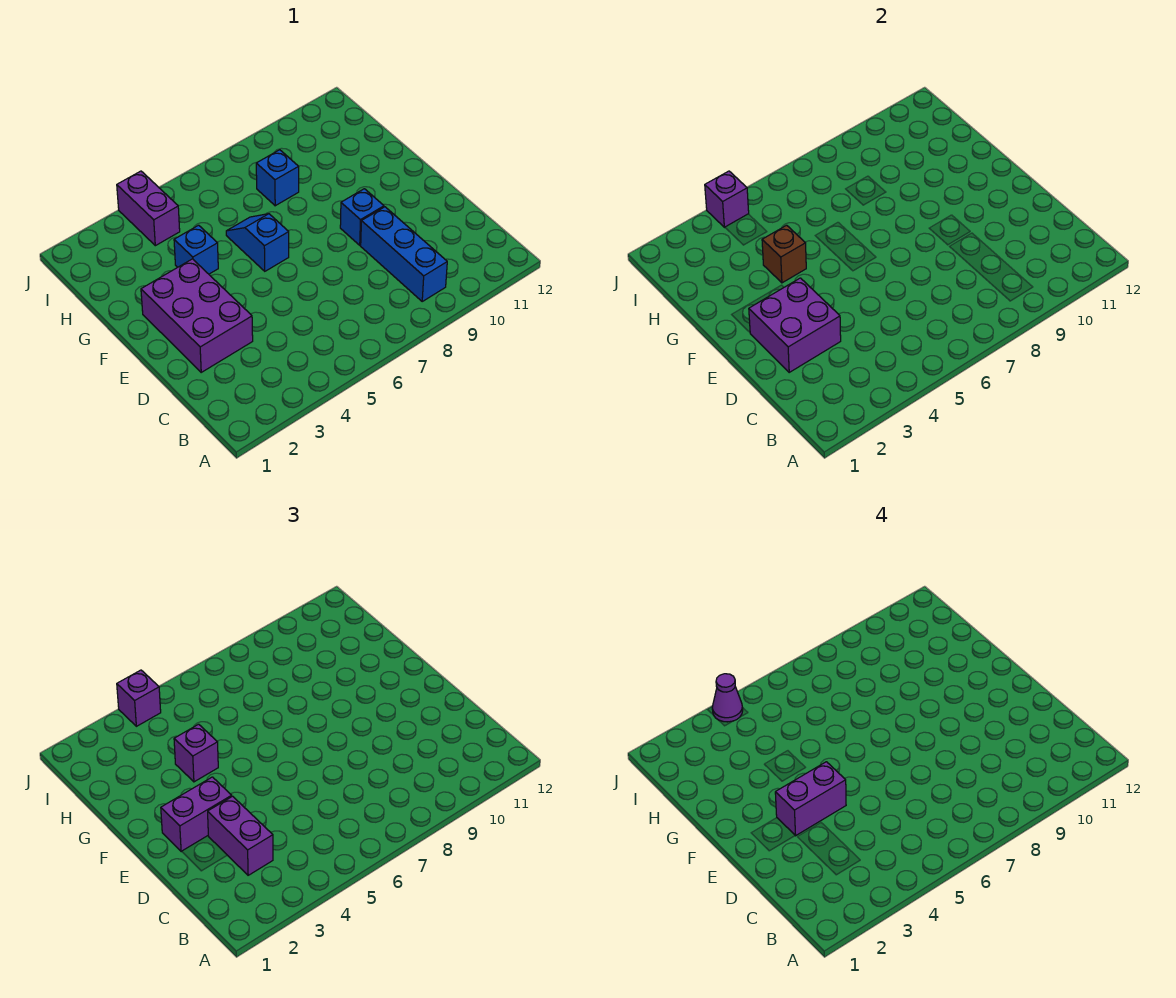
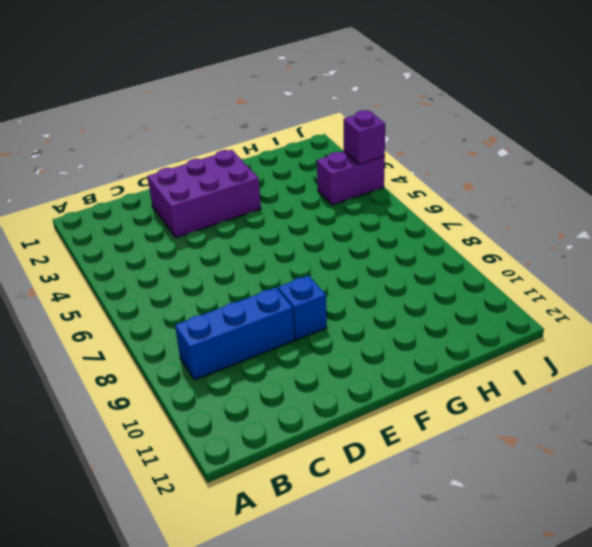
none -> blue slope F6:G6 level 1 top F
none -> blue brick G4 level 1
none -> blue brick H8 level 1

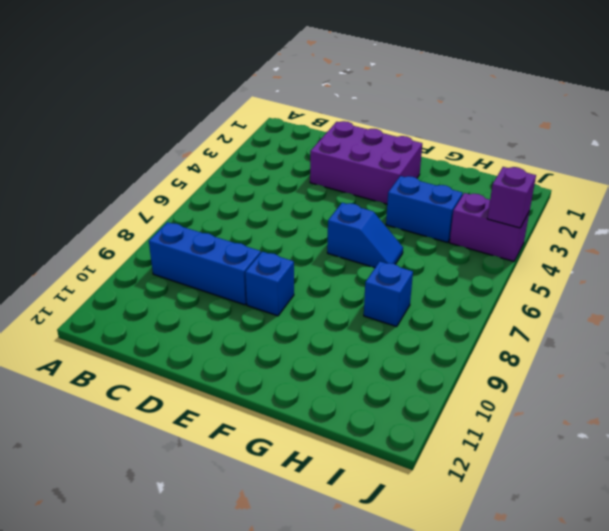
blue brick G4:H4 level 1 -> blue brick G4 level 1
none -> purple brick D2:E3 level 2
none -> brown brick G4 level 2
none -> purple brick C3:D3 level 3

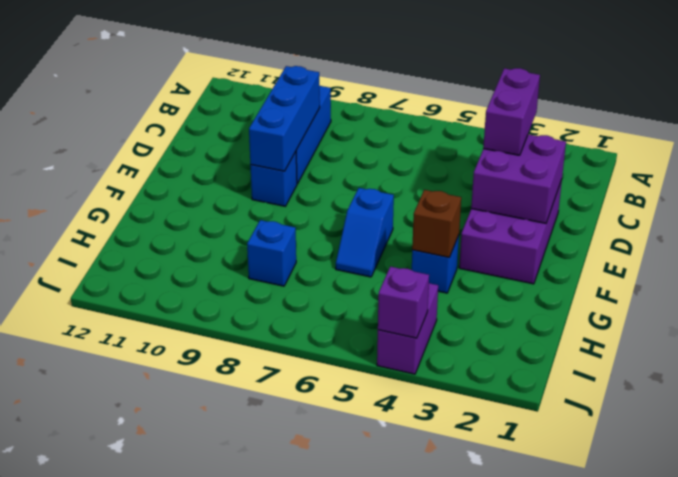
blue brick C9:E9 level 2 -> none
none -> purple brick E2:E3 level 3
none -> purple brick G4 level 3
none -> purple brick J4 level 3

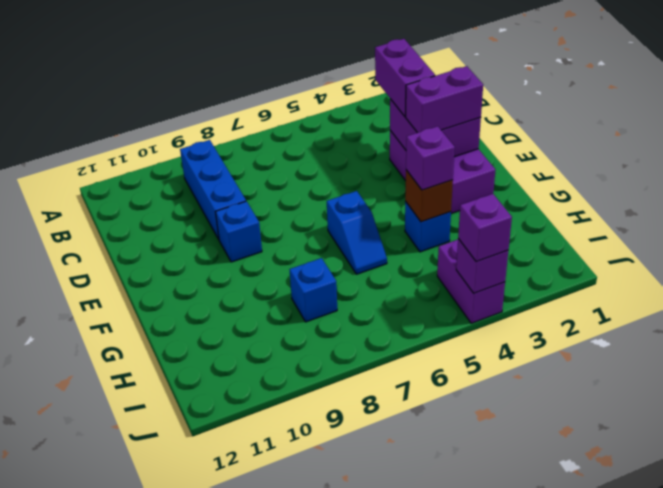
none -> purple brick E3:E4 level 4
none -> purple cone J4 level 4

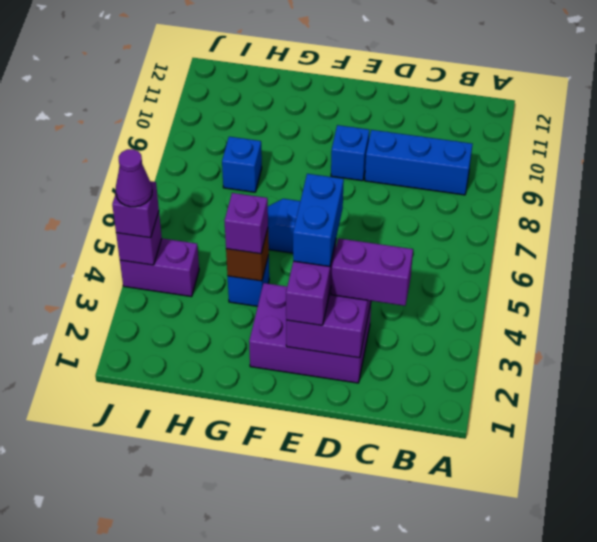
blue brick E3:E4 level 4 -> purple brick E3:E4 level 4

